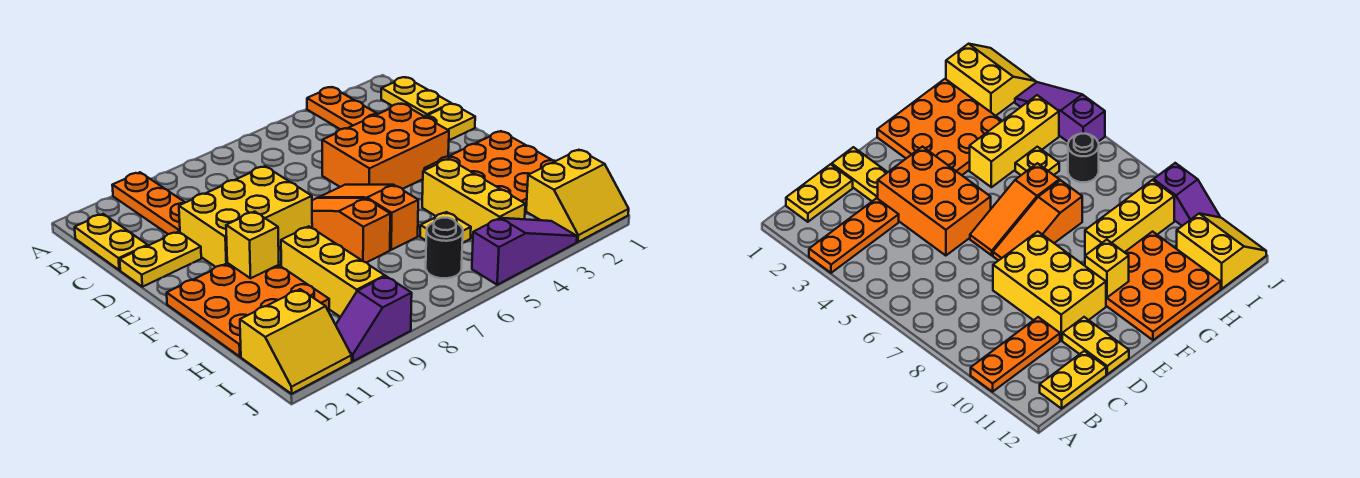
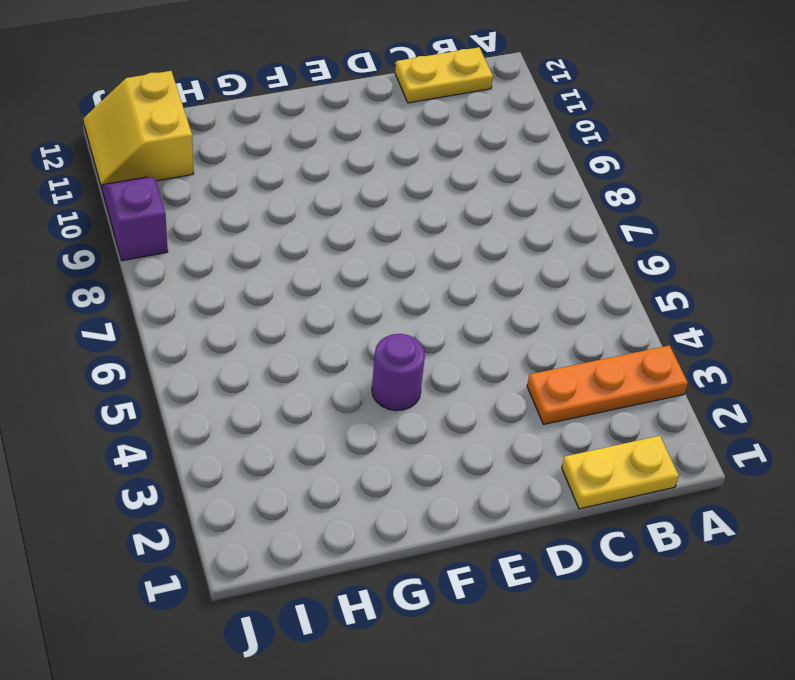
purple round brick F4 level 1 -> none
none -> orange plate A10:C10 level 1
none -> yellow plate D1:D2 level 1
none -> orange brick D3:E5 level 1

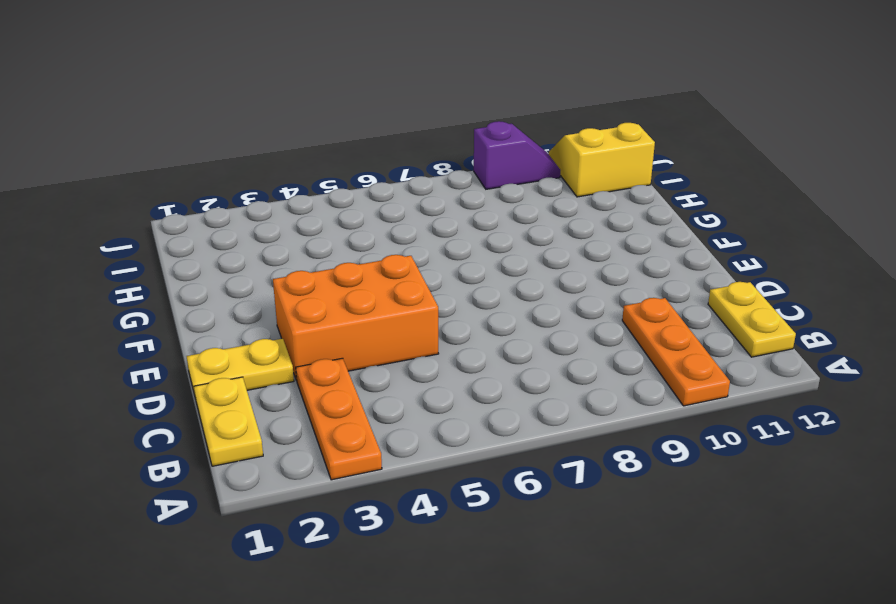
none -> yellow brick D8:E10 level 1
none -> yellow plate D11:D12 level 1
none -> orange slope E6:G6 level 1 top G

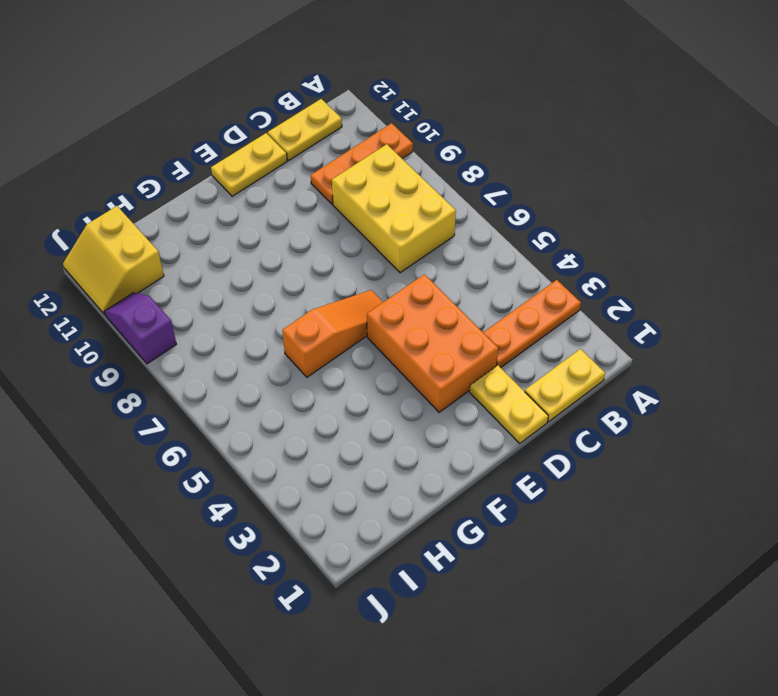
yellow brick B7:C9 level 1 -> yellow brick D8:E10 level 1
yellow plate D12:E12 level 1 -> yellow plate D11:D12 level 1
none -> orange slope E7:G7 level 1 top G
none -> orange plate F1:H3 level 1
none -> orange plate F10:H12 level 1

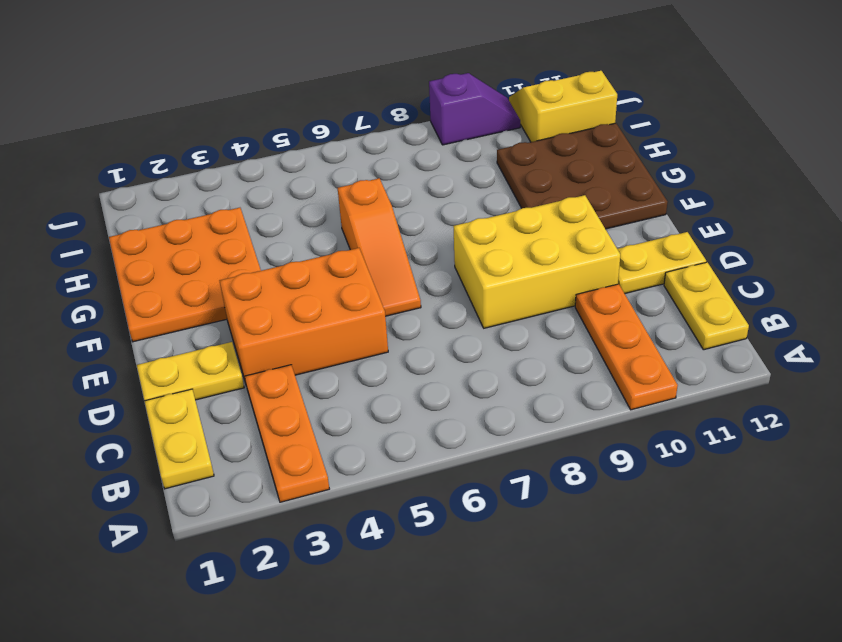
brown plate F10:H12 level 1 -> orange plate F10:H12 level 1
none -> orange slope E7:G7 level 1 top G
none -> yellow brick G4:I4 level 1
none -> yellow brick G9:I9 level 1

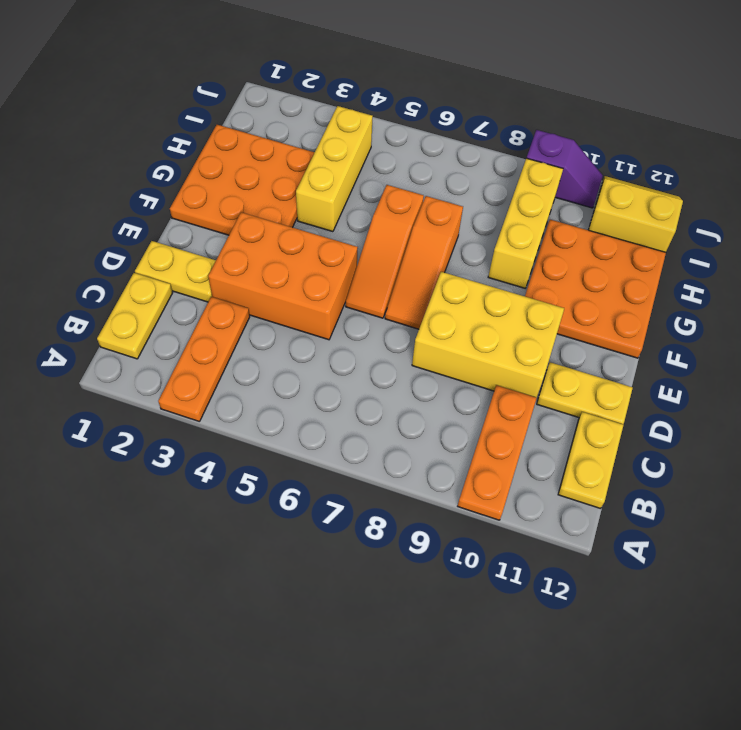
none -> yellow plate H5 level 1
none -> yellow slope I1:J2 level 1 top I
none -> black round brick I6 level 1

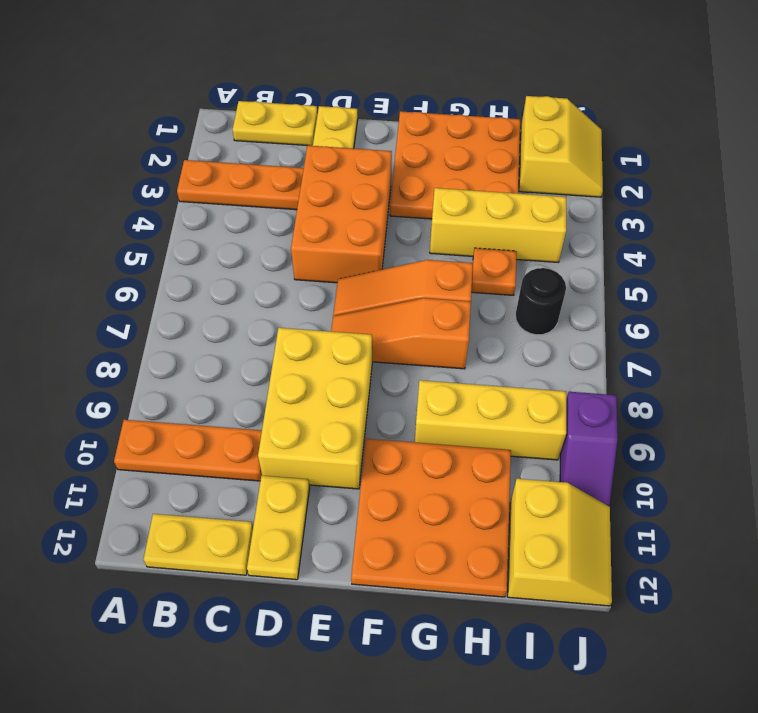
orange plate H5 level 1 -> yellow plate H5 level 1
none -> purple slope J3:J5 level 1 top 5
none -> yellow brick F10 level 2

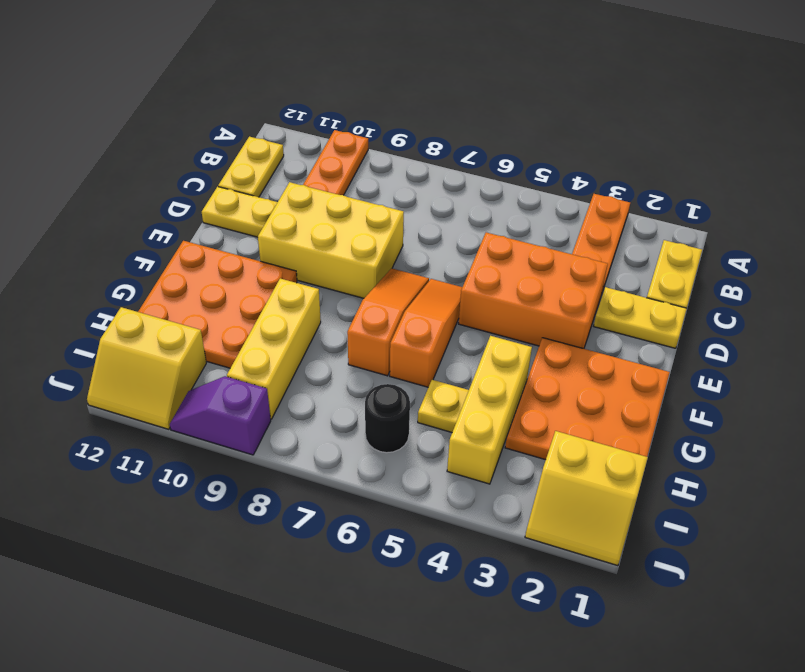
none -> purple slope J3:J5 level 1 top 5
none -> yellow brick F10 level 2

